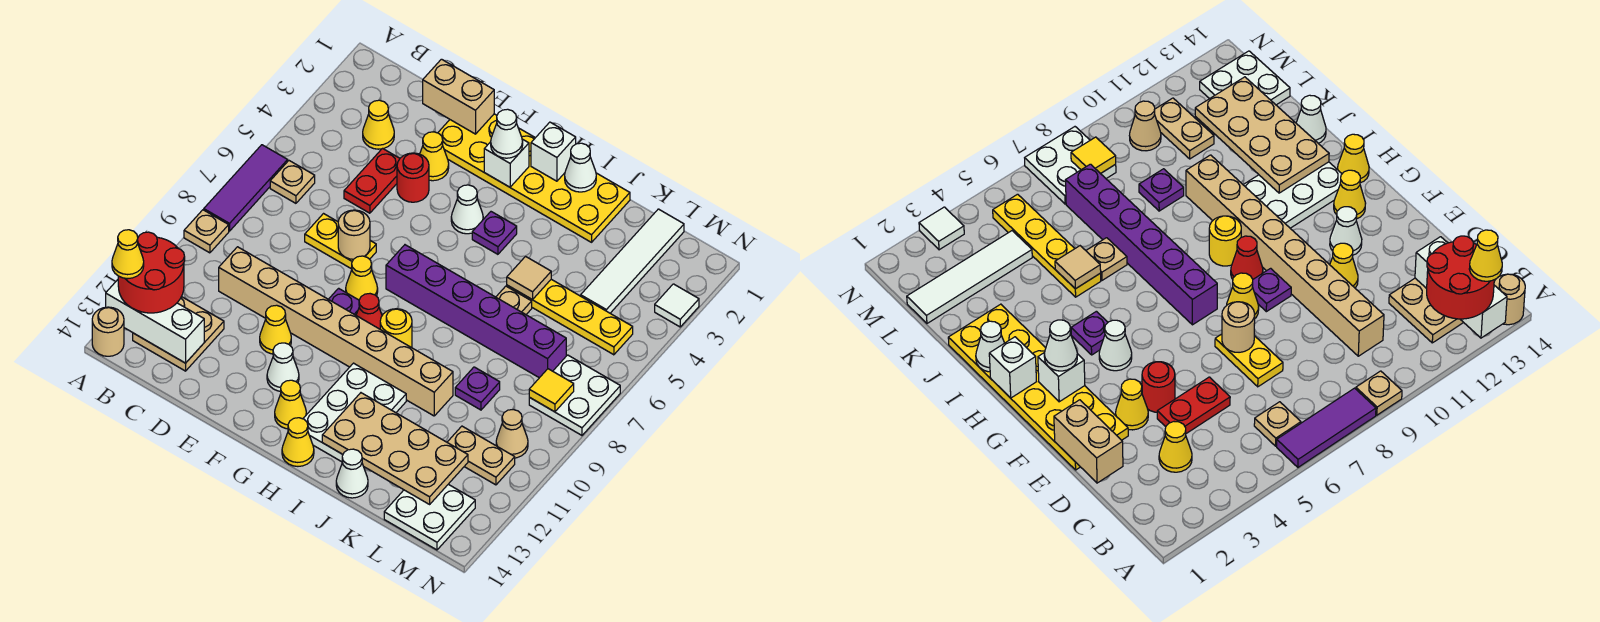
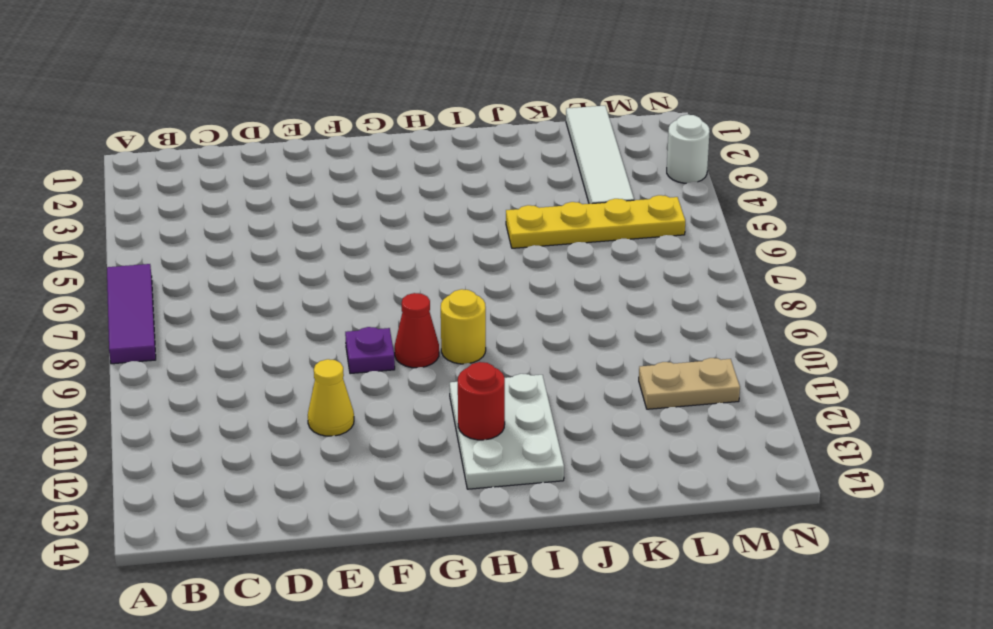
red round brick H12 level 2 -> red round brick E4 level 1
white round brick N3 level 1 -> white tile N3 level 1
none -> tan plate A9 level 1
none -> tan round brick A14 level 1
none -> tan plate B6 level 1
none -> tan plate B12:C13 level 1

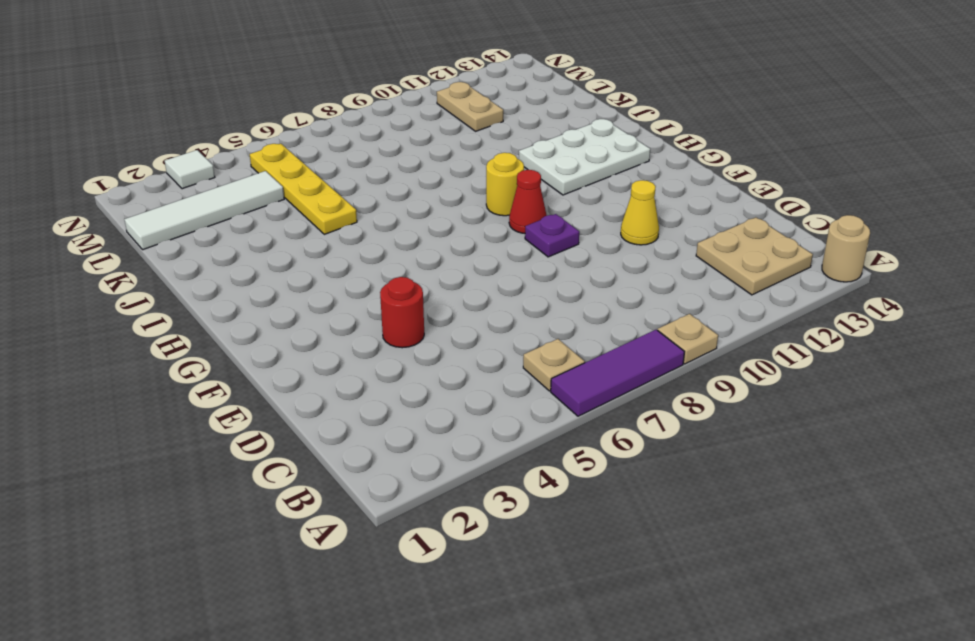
none -> yellow cone C3 level 1
none -> tan brick C10:J10 level 1
none -> red plate D4:D5 level 1
none -> yellow plate D7:E7 level 1

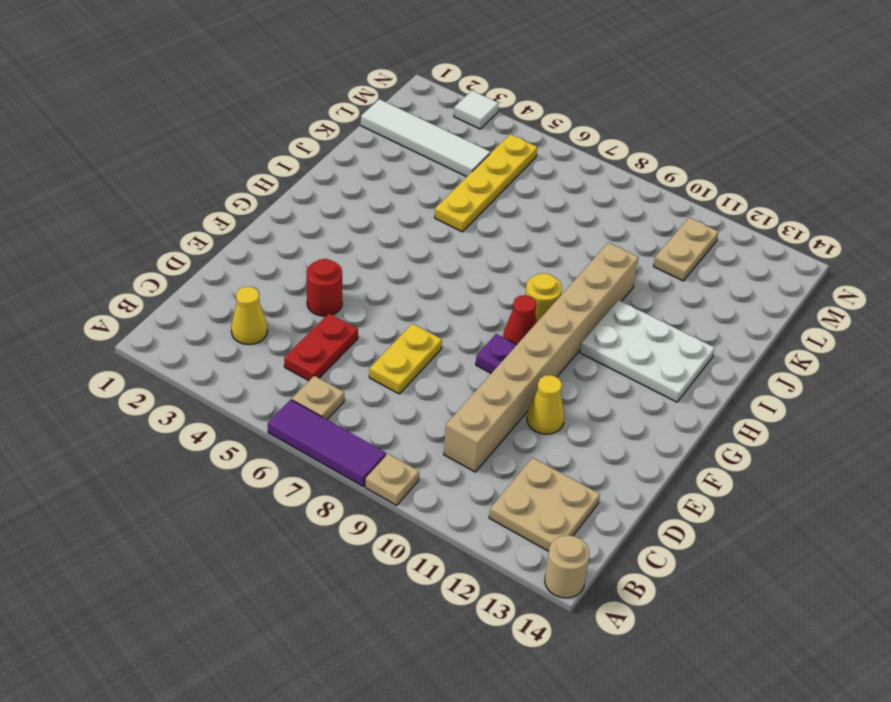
red plate C5:D5 level 1 -> red plate D4:D5 level 1
none -> yellow plate E1:J2 level 1
none -> yellow cone E3 level 1
none -> yellow cone F8 level 1
none -> white cone F12 level 1

